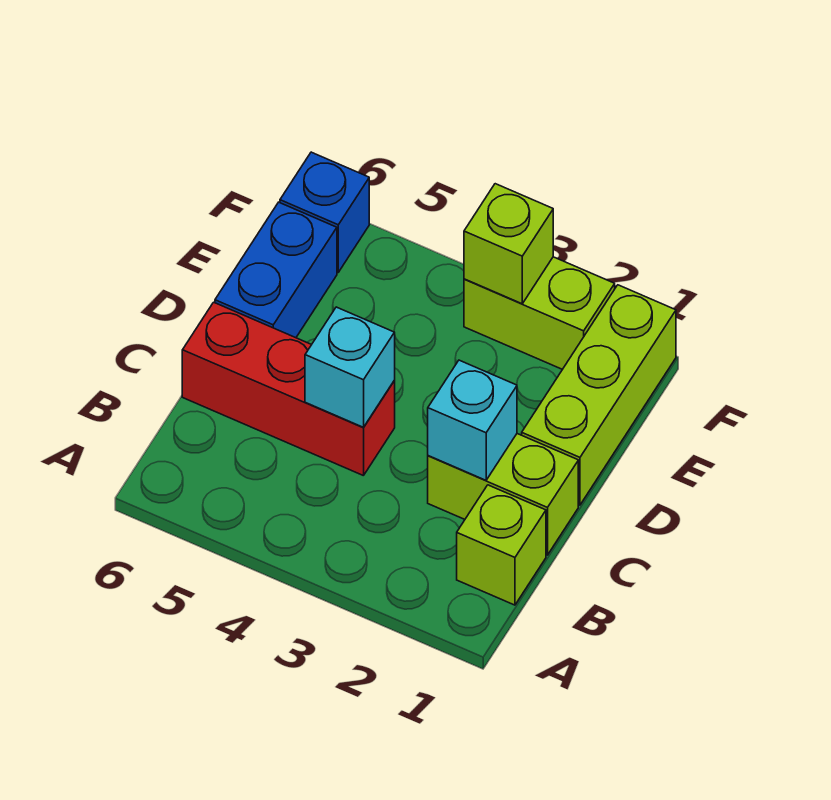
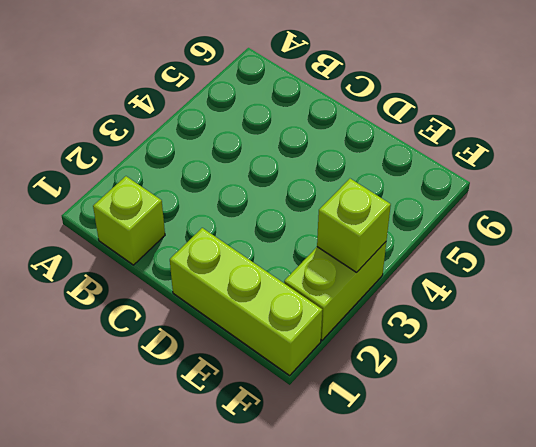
none -> lime brick C1:C2 level 1
none -> red brick C4:C6 level 1

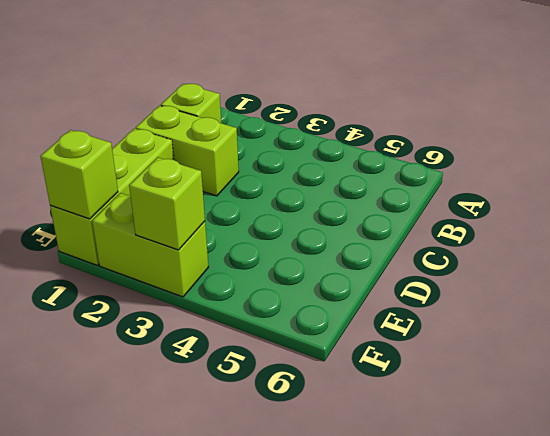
lime brick F1 level 2 -> none
none -> red brick C4:C6 level 1
none -> blue brick D6:E6 level 1

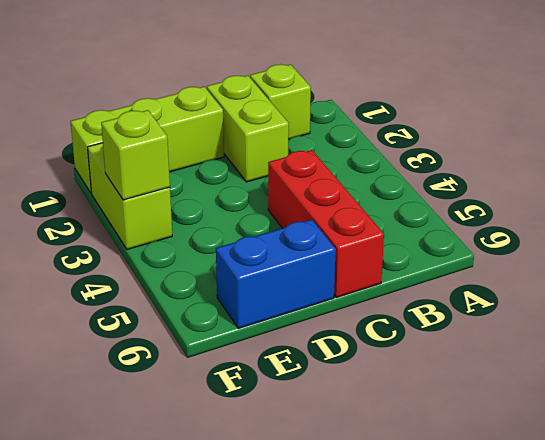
none -> blue brick F6 level 1
none -> cyan brick C2 level 2

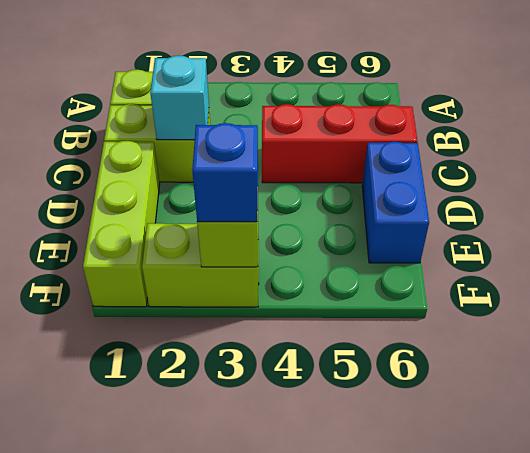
blue brick F3 level 3 -> blue brick F6 level 1
none -> cyan brick C4 level 2

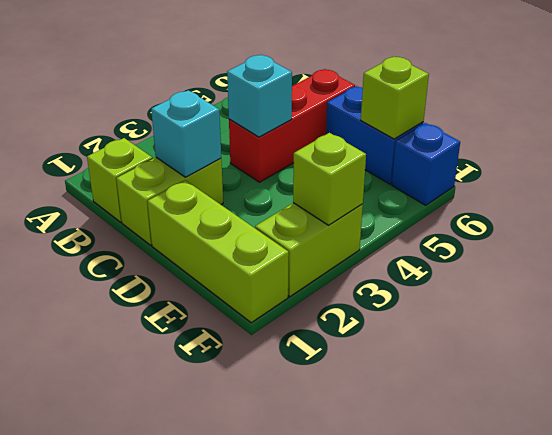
lime brick E6 level 2 -> none

